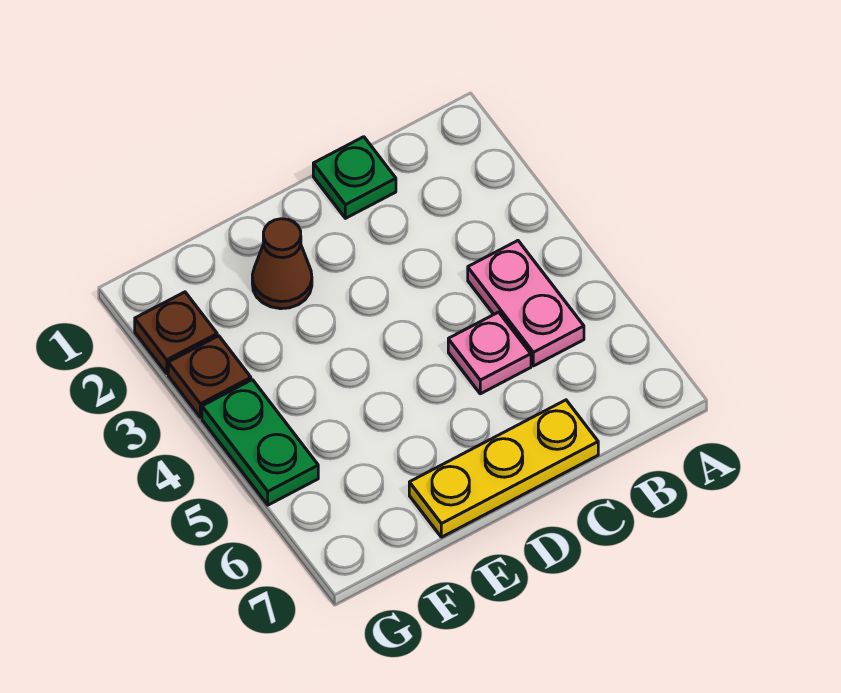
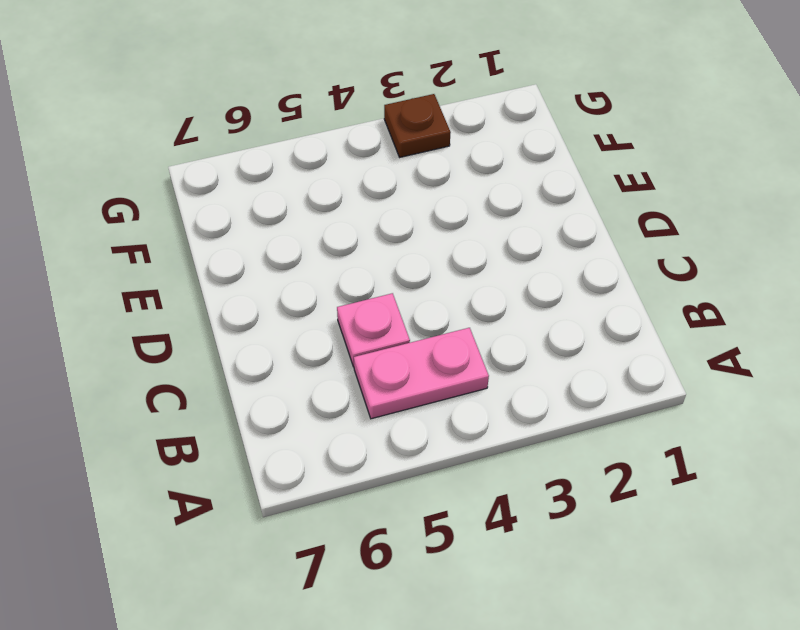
none -> green plate C1 level 1
none -> yellow plate C7:E7 level 1

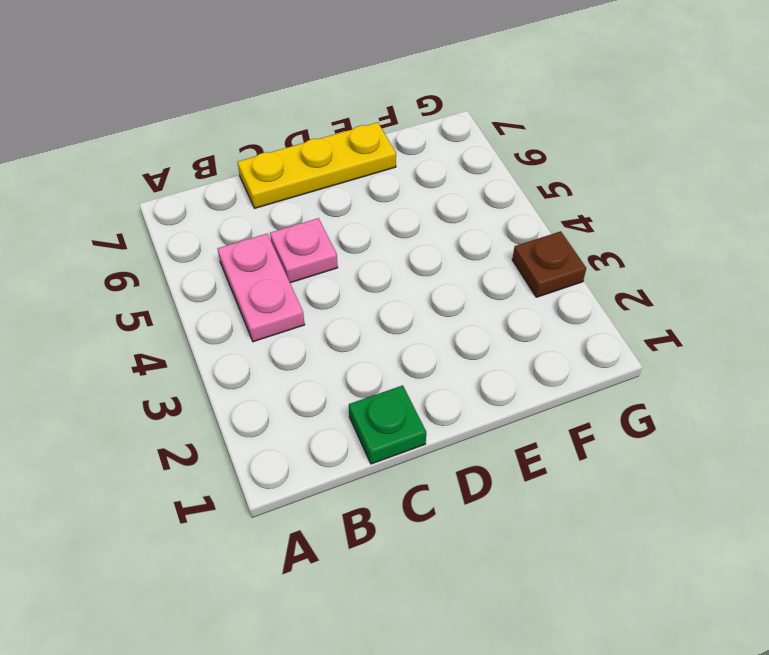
none -> brown cone E2 level 1
none -> brown plate G2 level 1

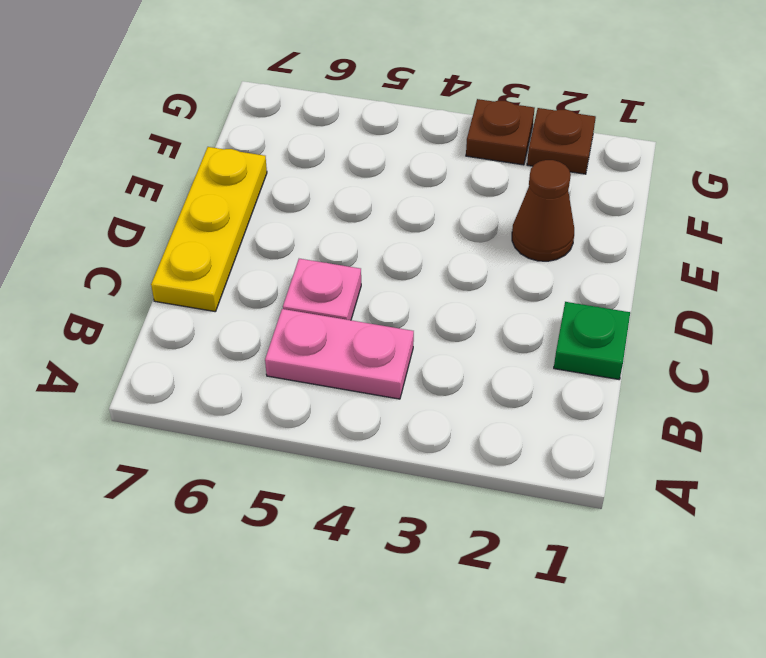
none -> green plate G4:G5 level 1

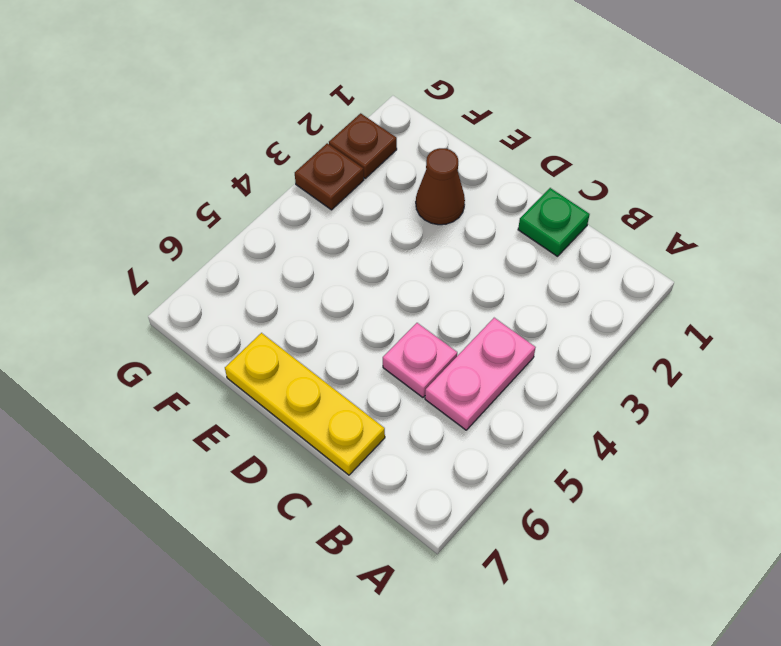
none -> green plate G4:G5 level 1

